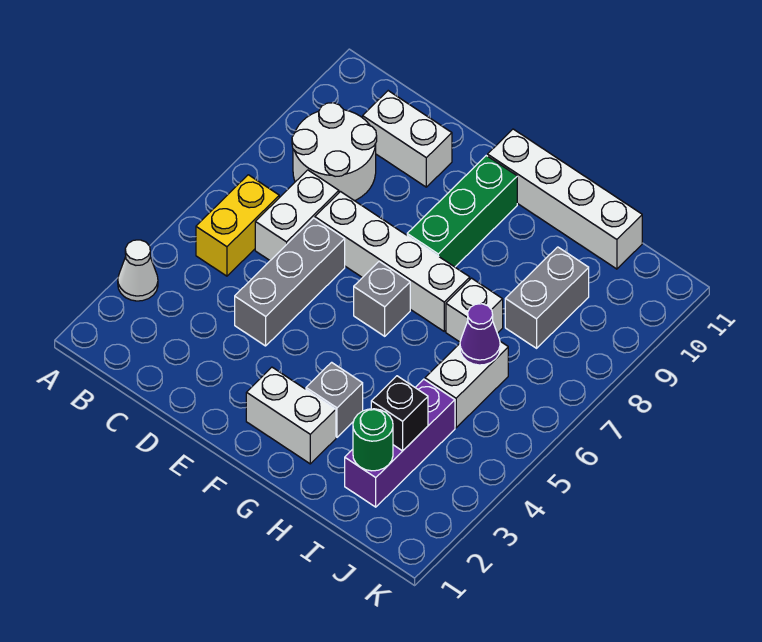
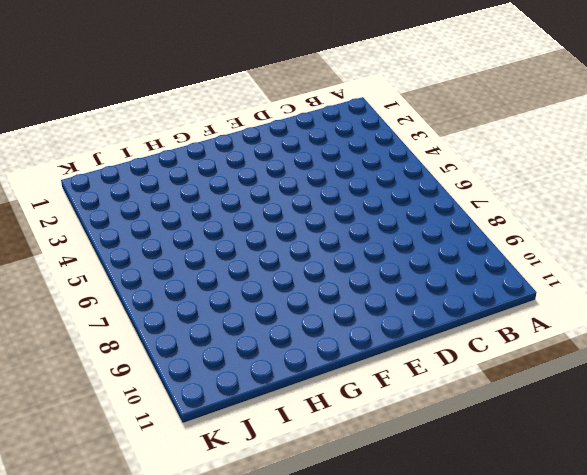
none -> white cone A3 level 1
none -> yellow brick B5:B6 level 1
none -> white round brick B8:C9 level 1

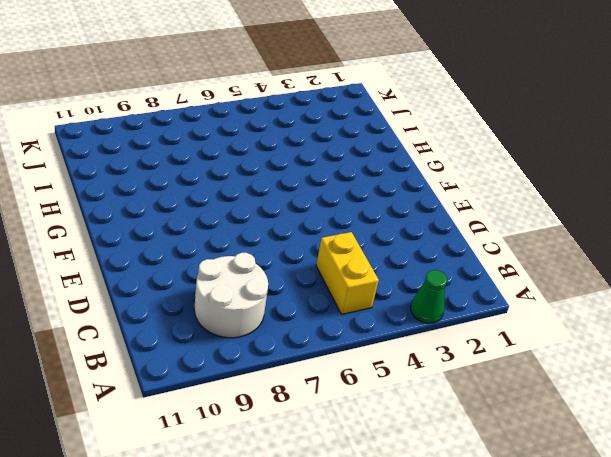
green cone A3 level 1 -> white cone A3 level 1
yellow brick B5:C5 level 1 -> yellow brick B5:B6 level 1
none -> white brick C6:C7 level 1
none -> white brick C10:D10 level 1
none -> grey brick D4:D6 level 1

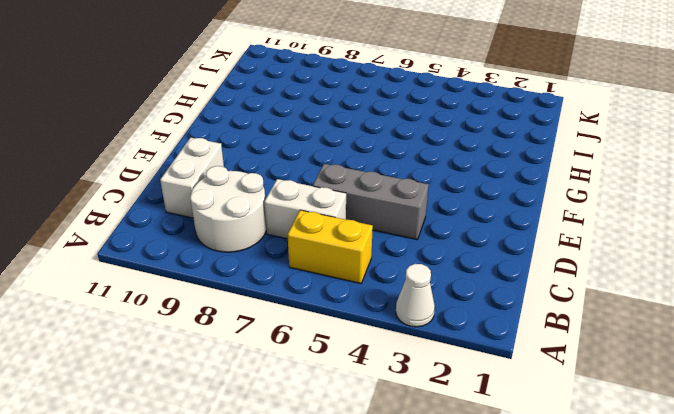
none -> white brick D7:G7 level 1
none -> white brick F2:G2 level 1
none -> grey brick F6 level 1

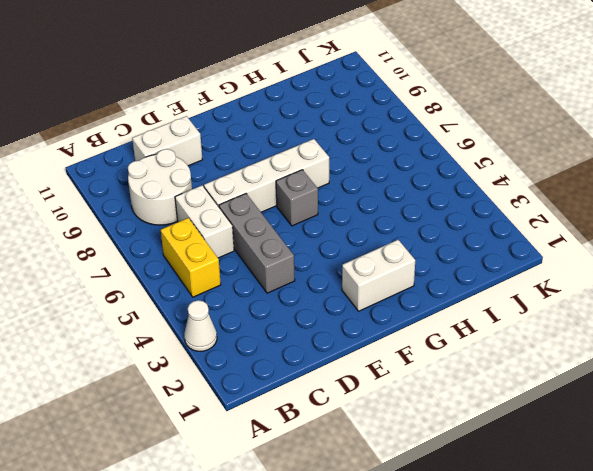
none -> green brick F8:F10 level 1
none -> white brick F11:I11 level 1
none -> grey brick G3 level 1

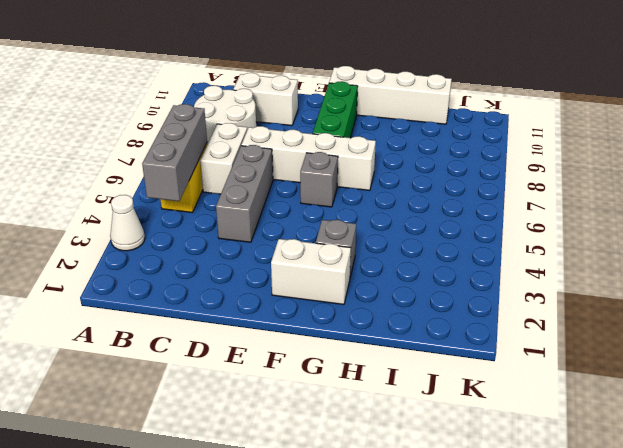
grey brick B4:B6 level 2 -> none
none -> white brick H7 level 1
none -> purple brick I2:I4 level 1
none -> white brick I5:I6 level 1

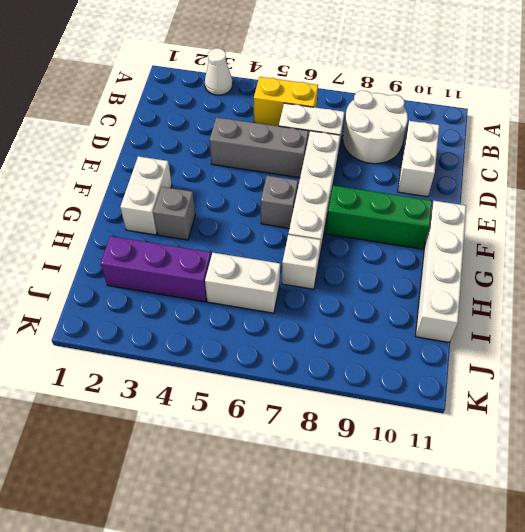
none -> grey brick I8:I9 level 1
none -> green round brick I2 level 2
none -> black brick I3 level 2

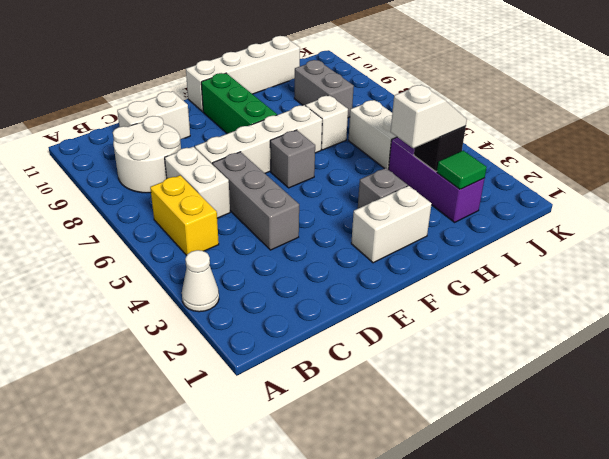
white slope H3:I3 level 3 top H -> none
green tile I2 level 2 -> green round brick I2 level 2
none -> purple cone I6 level 2

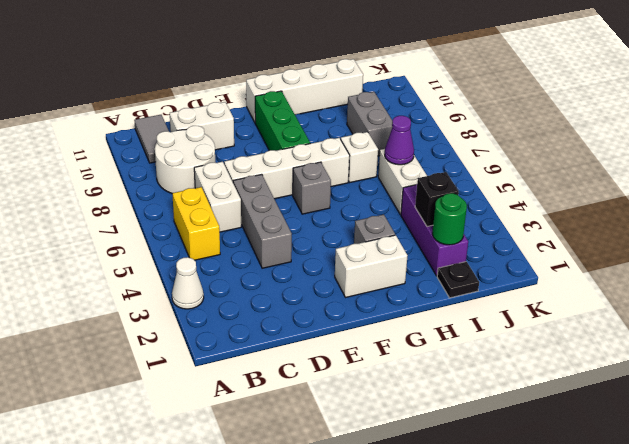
grey tile B10:B11 level 1 -> none
black plate I1 level 1 -> none

